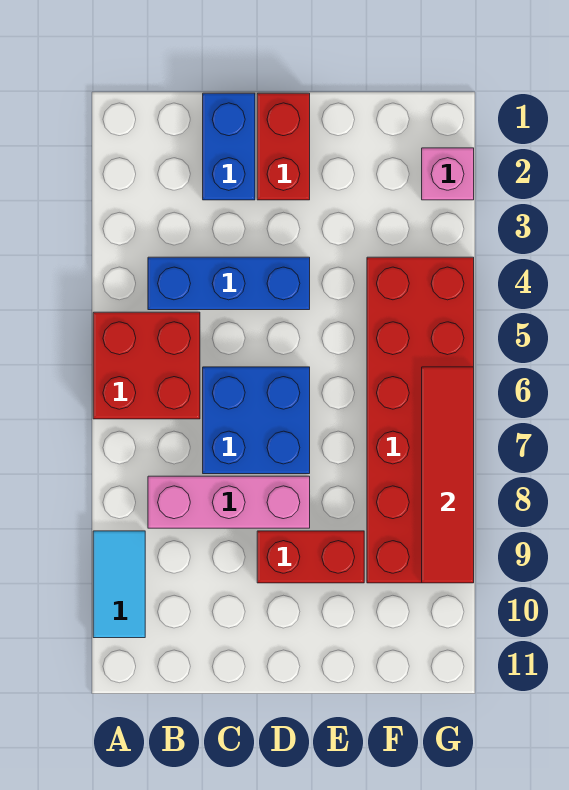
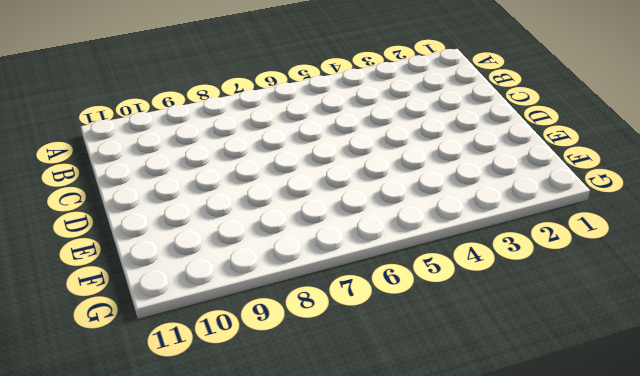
none -> red brick A5:B6 level 1
none -> cyan tile A9:A10 level 1

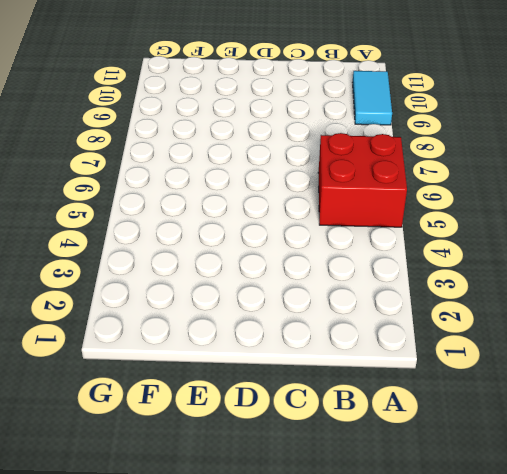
none -> blue brick B4:D4 level 1
none -> pink brick B8:D8 level 1

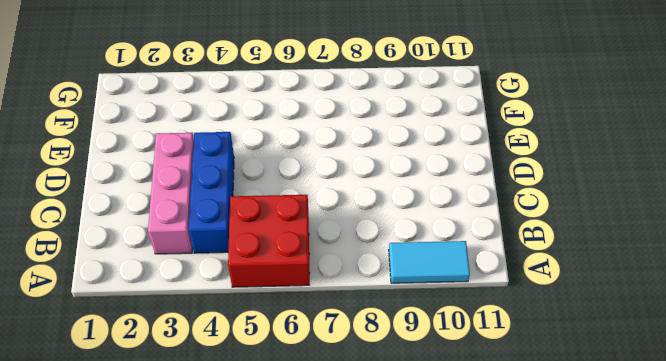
pink brick B3:D3 level 1 -> pink brick B8:D8 level 1
none -> blue brick C1:C2 level 1
none -> blue brick C6:D7 level 1

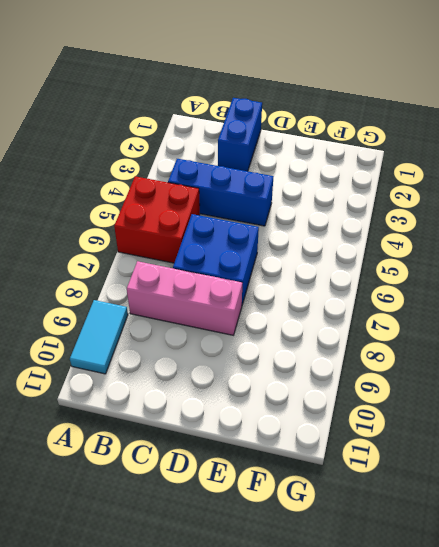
none -> red brick D1:D2 level 1
none -> red brick D9:E9 level 1

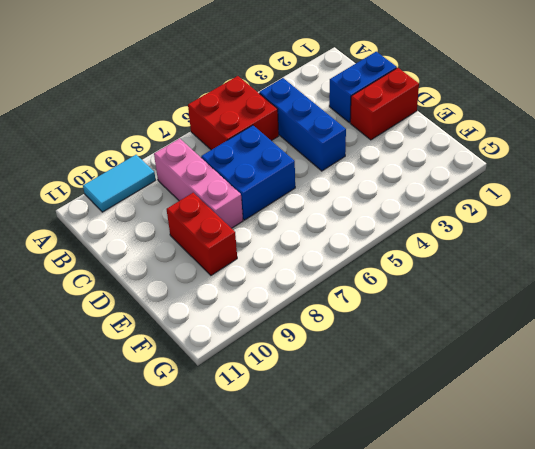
none -> red brick F4:G9 level 1
none -> pink brick G2 level 1

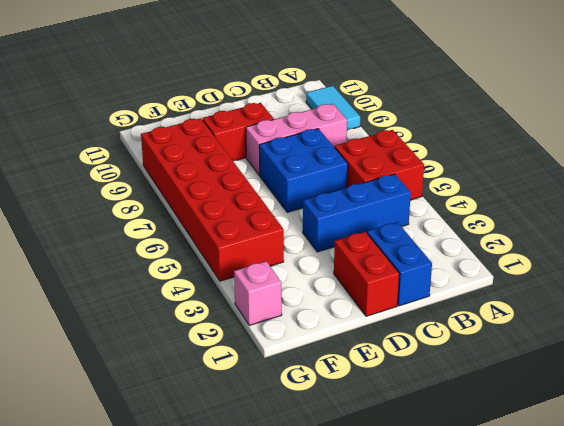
none -> red tile G6:G9 level 2

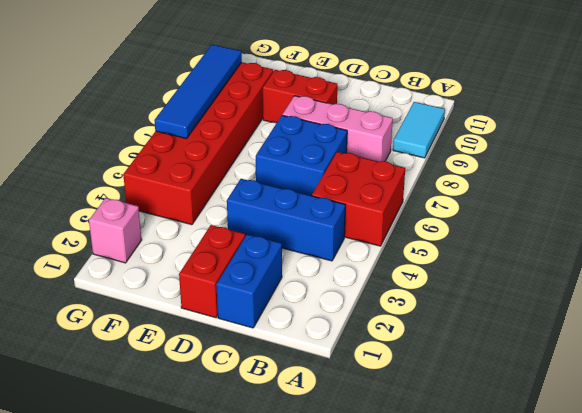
blue tile G6:G9 level 2 -> red tile G6:G9 level 2

